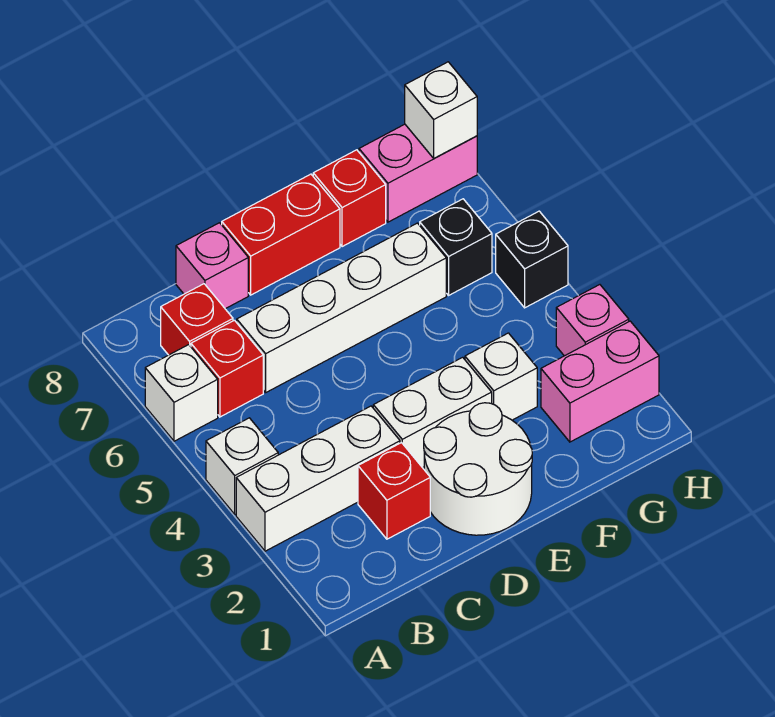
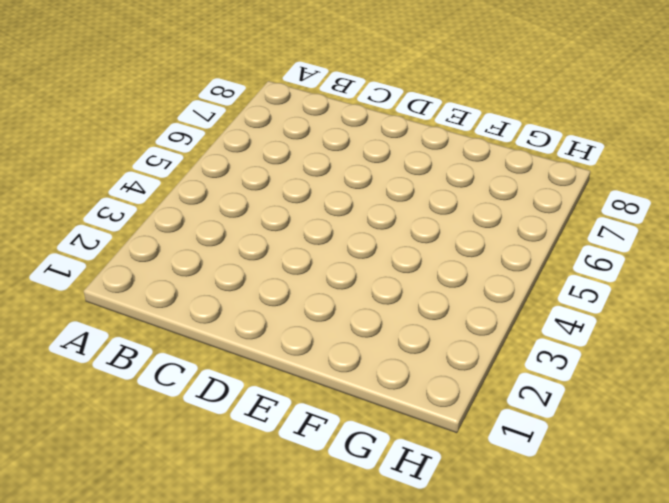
none -> white brick A3:C3 level 1
none -> white brick A4 level 1
none -> white brick A6 level 1

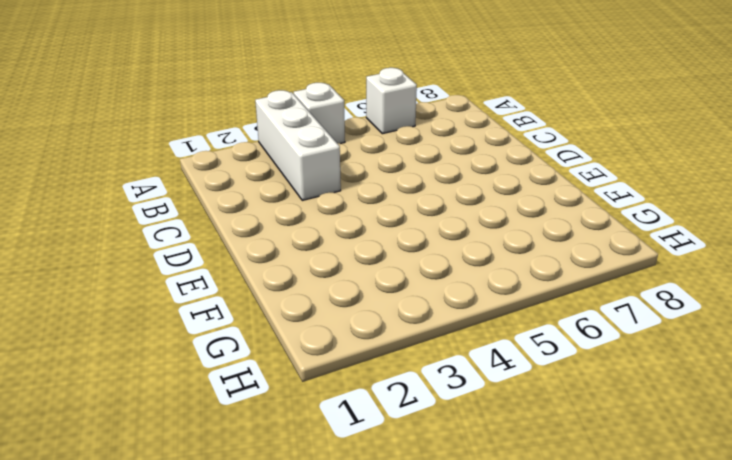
none -> red brick B6 level 1
none -> red brick B7 level 1
none -> red brick C2 level 1

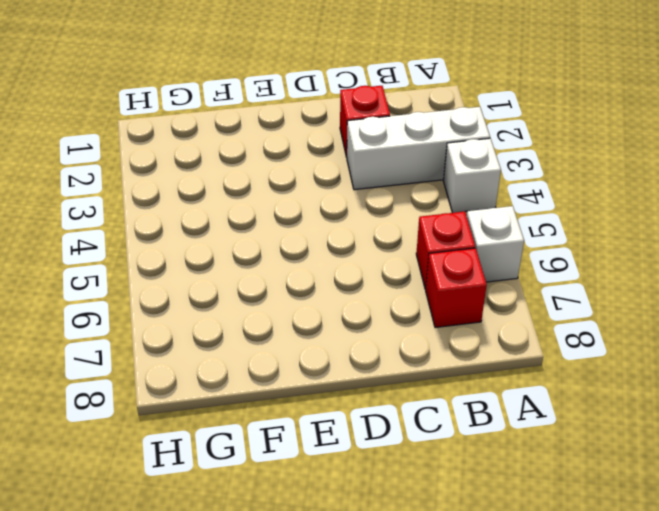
none -> white brick C6:F6 level 1
none -> pink brick C8 level 1
none -> white round brick D1:E2 level 1

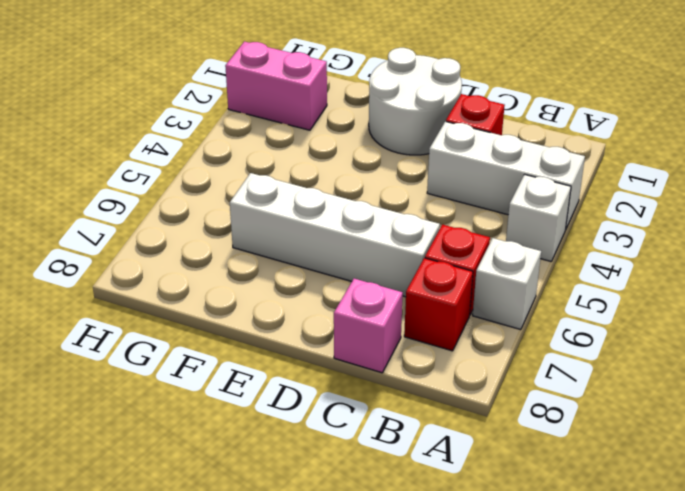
none -> white brick D3:E3 level 1
none -> red brick D8:E8 level 1
none -> white brick F3 level 1

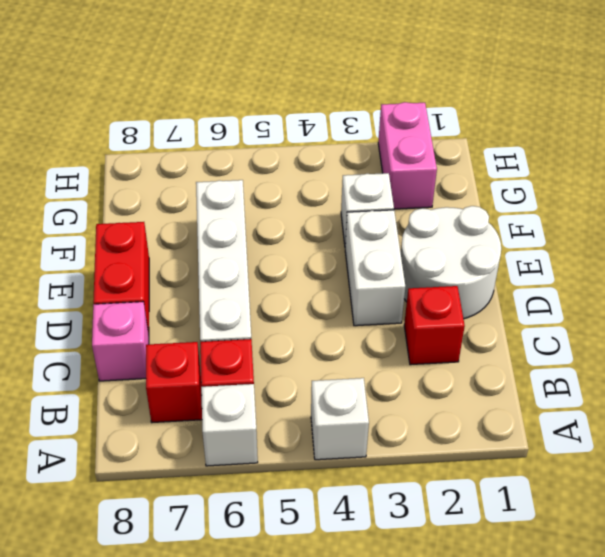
none -> white brick A3:C3 level 1
none -> red brick F8 level 1
none -> black brick G6 level 1

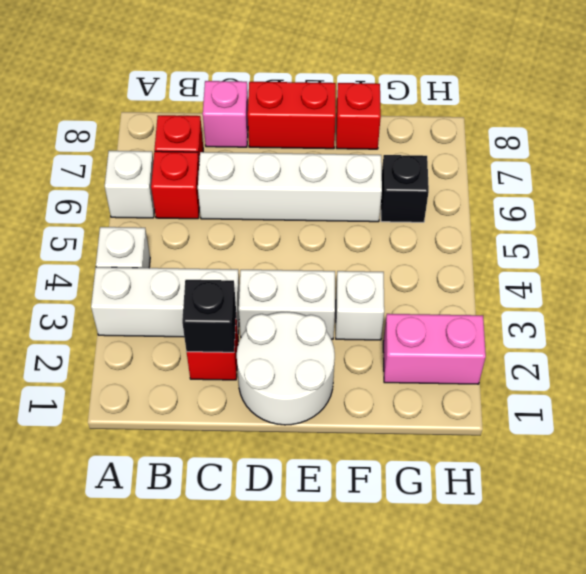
black brick C2 level 2 -> black brick H5 level 1
none -> pink brick G8:H8 level 1
none -> pink brick H3 level 1
none -> white brick H8 level 2

